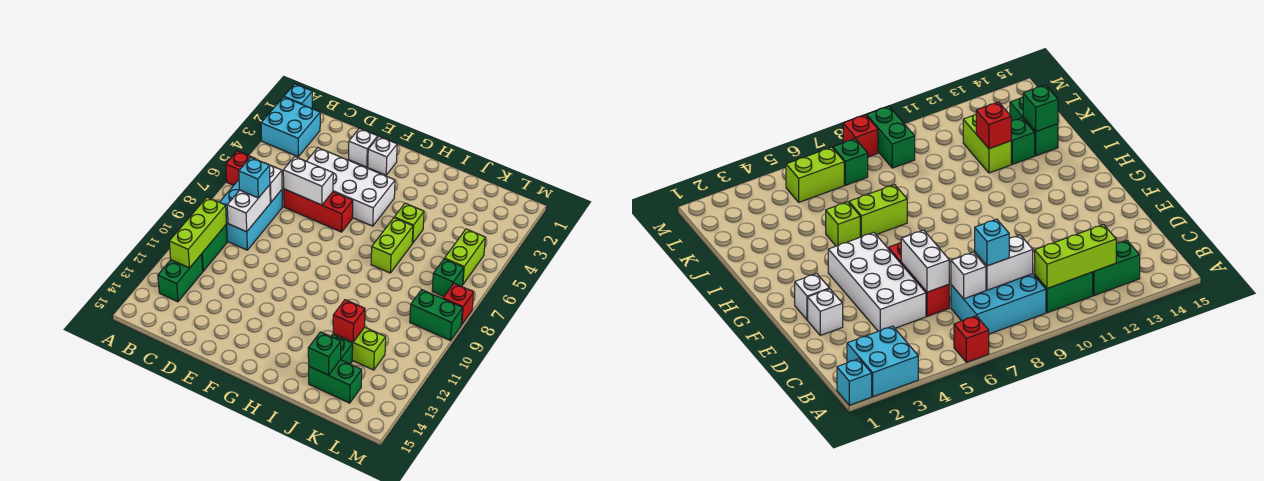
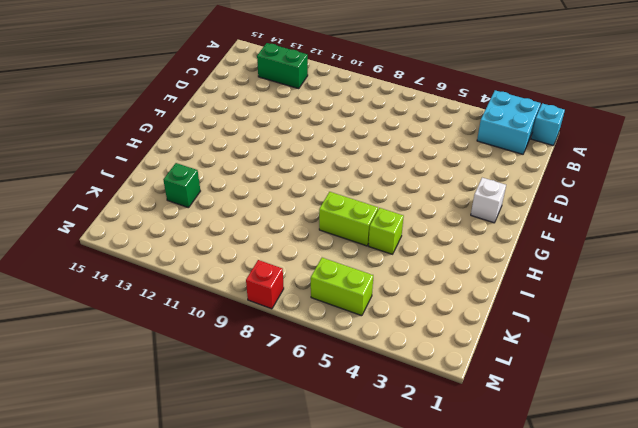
none -> red brick A6 level 1
none -> cyan brick B7:C9 level 1
none -> green brick B10:B11 level 1

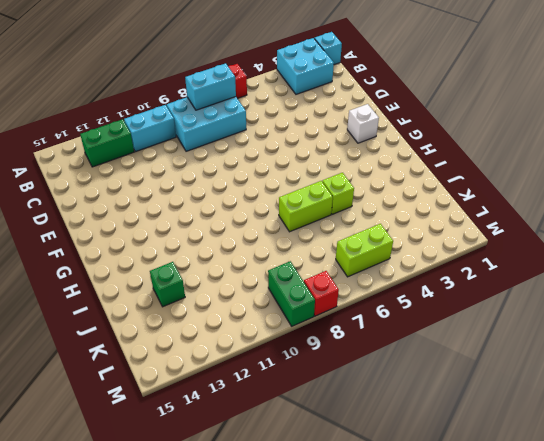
cyan brick B7:B8 level 2 -> none
cyan brick B10:B11 level 1 -> green brick B10:B11 level 1
none -> white brick D4:G5 level 1
none -> red brick D6:F6 level 1
none -> white brick E2 level 1

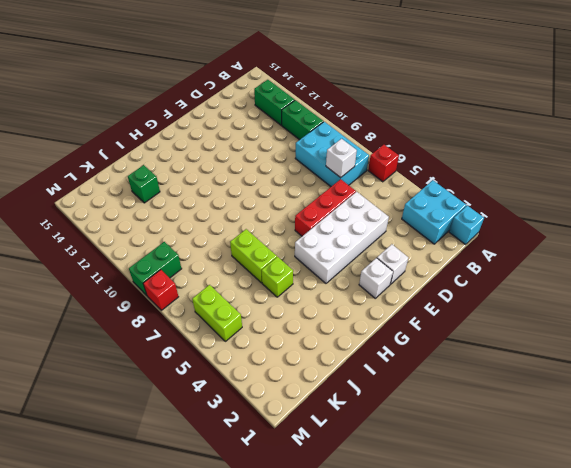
none -> lime brick J12:K12 level 1
none -> green brick J14:K14 level 1
none -> green brick L7 level 1

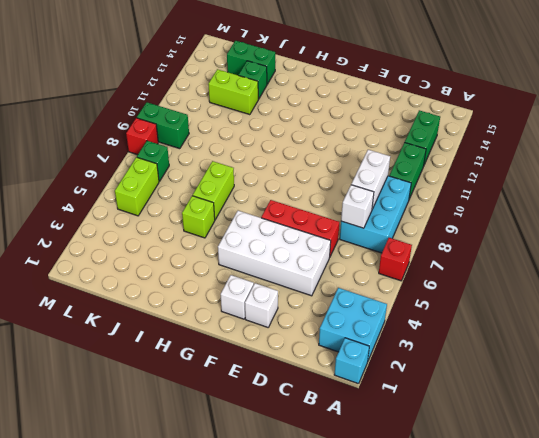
none -> lime brick B10:B12 level 2
none -> white brick D6:E6 level 2
none -> red brick J12 level 2

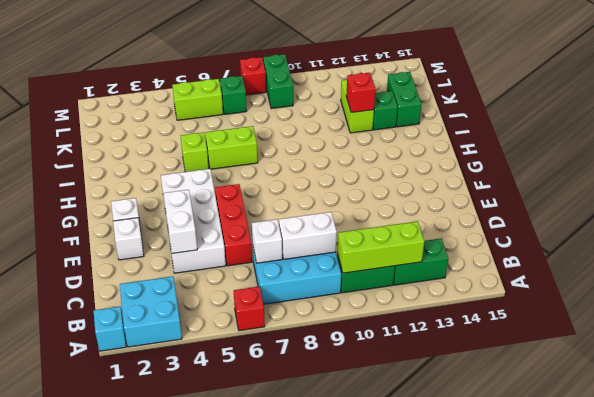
white brick D4:E4 level 2 -> white brick D6:E6 level 2
none -> green brick J14 level 2
none -> cyan brick C8 level 3

